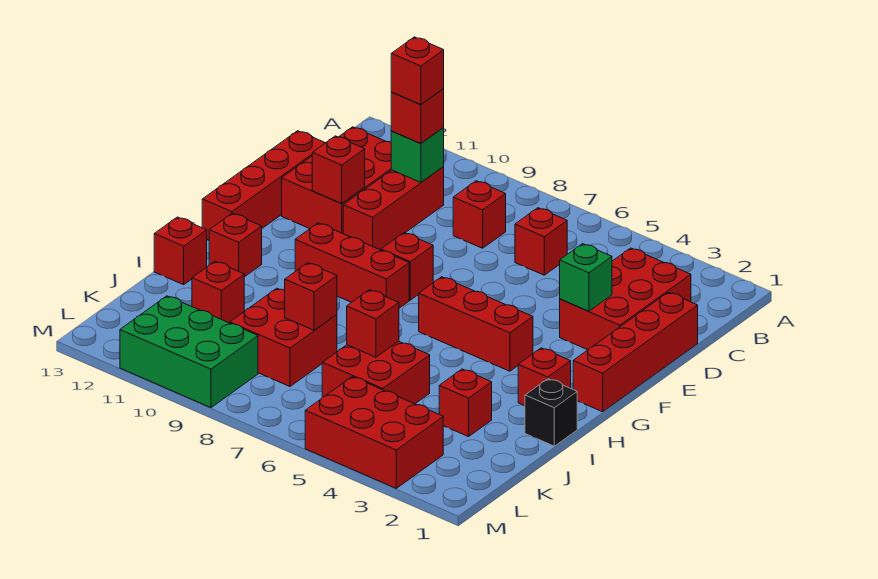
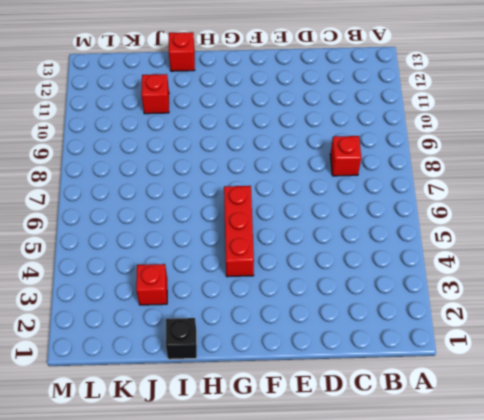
none -> red brick C2:E3 level 1
none -> red brick C6 level 1
none -> red brick C10:E10 level 1

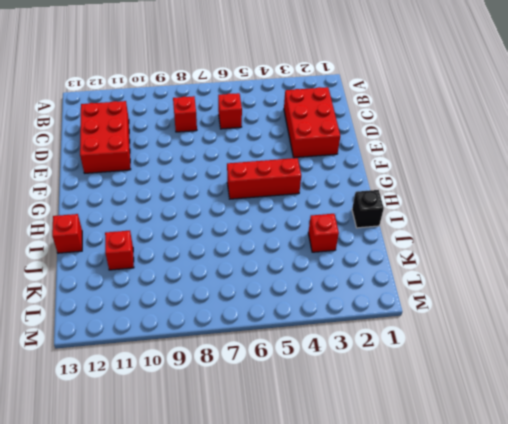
none -> red brick C10:E10 level 1
none -> red brick D1:G1 level 1
none -> red brick D13:G13 level 1

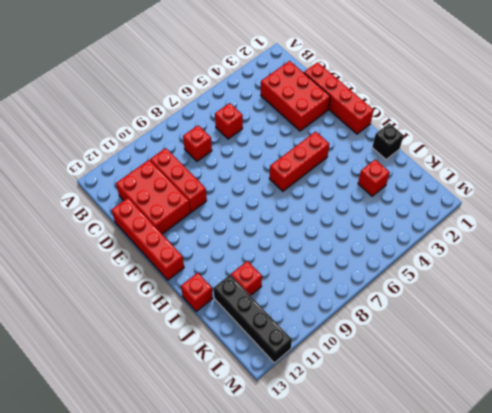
black brick J12:M12 level 1 -> none
none -> red brick F8 level 1
none -> red brick G8:G10 level 1
none -> red brick H2 level 1

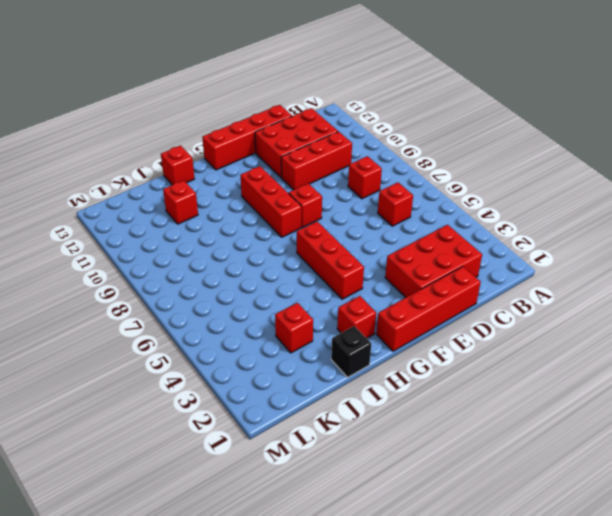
none -> red brick H12 level 1
none -> red brick J5:K6 level 1
none -> red brick J8:K9 level 1

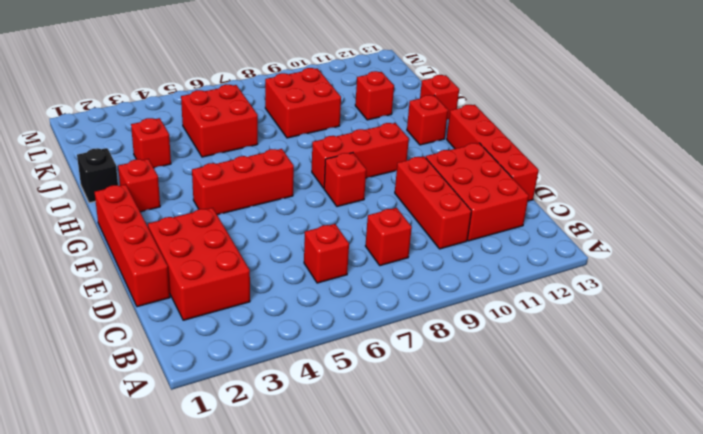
none -> red brick L3:M5 level 1
none -> green brick L9:M11 level 1
none -> green brick C10 level 2

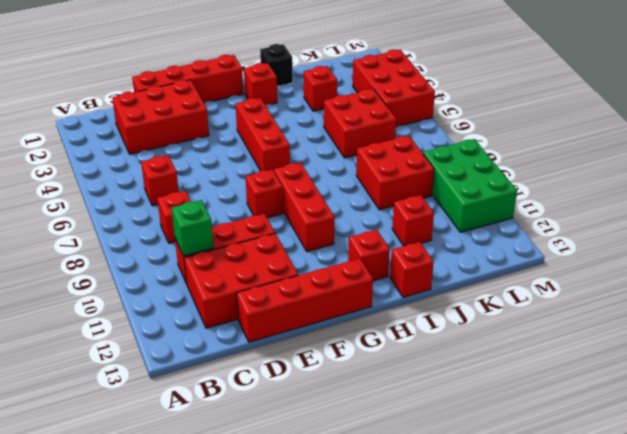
none -> green brick E3 level 2
none -> red brick E11 level 2
none -> red brick J6 level 2

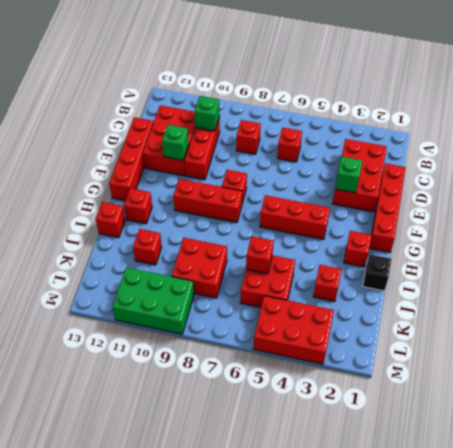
green brick E11 level 2 -> red brick E11 level 2
none -> red brick J8 level 2
none -> red brick C10 level 3
none -> red brick C10 level 4

